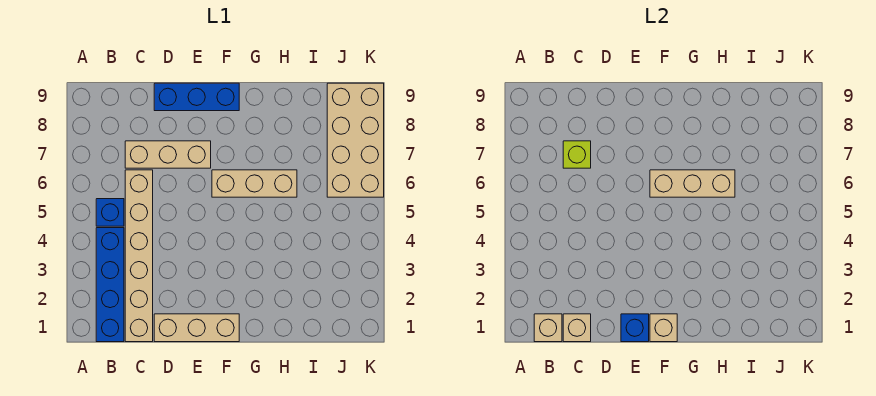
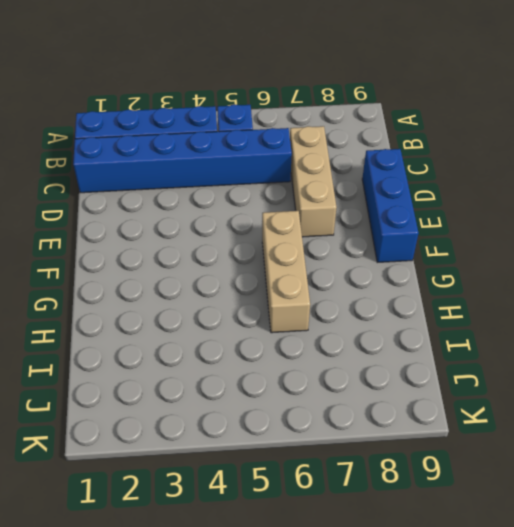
blue brick C1:C6 level 1 -> tan brick C1:C6 level 1
none -> tan brick D1:F1 level 1
none -> tan brick J6:K9 level 1
none -> tan brick B1 level 2

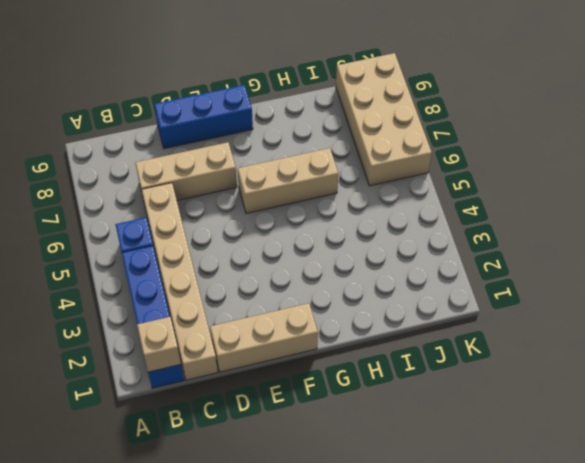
none -> tan brick C1 level 2
none -> lime brick C7 level 2
none -> blue brick E1 level 2

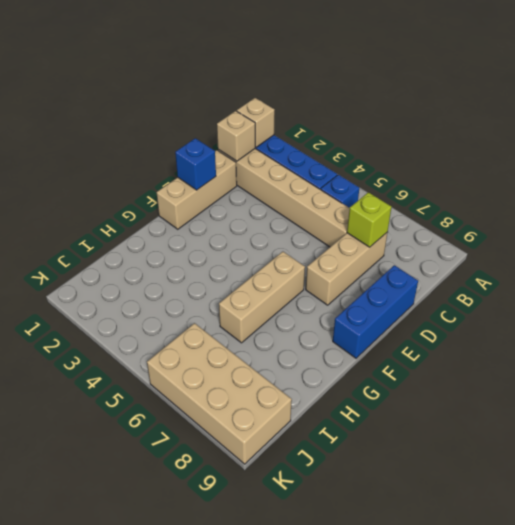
none -> tan brick F1 level 2
none -> tan brick F6:H6 level 2

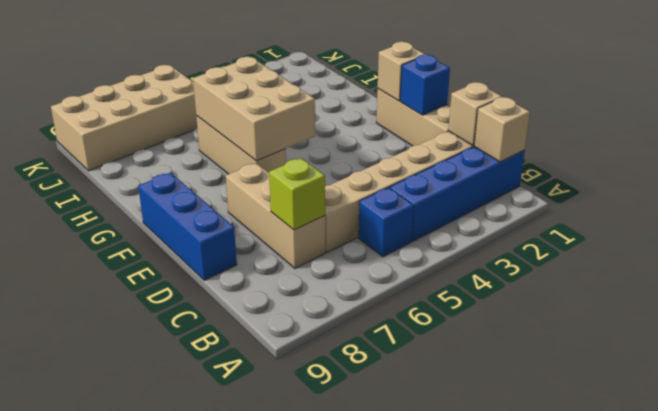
tan brick F5:H6 level 2 -> tan brick F6:H6 level 2

